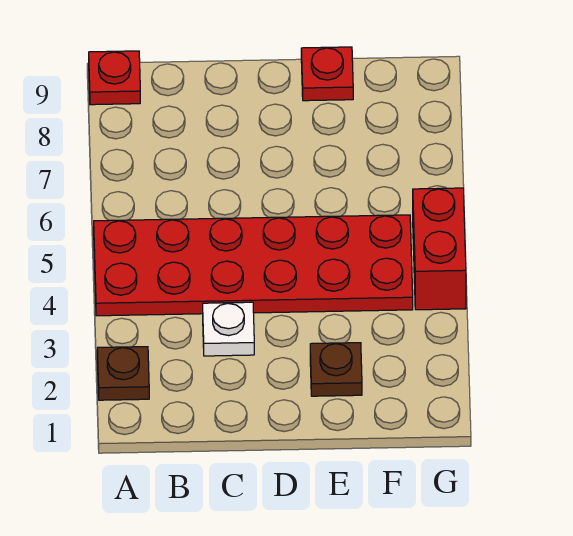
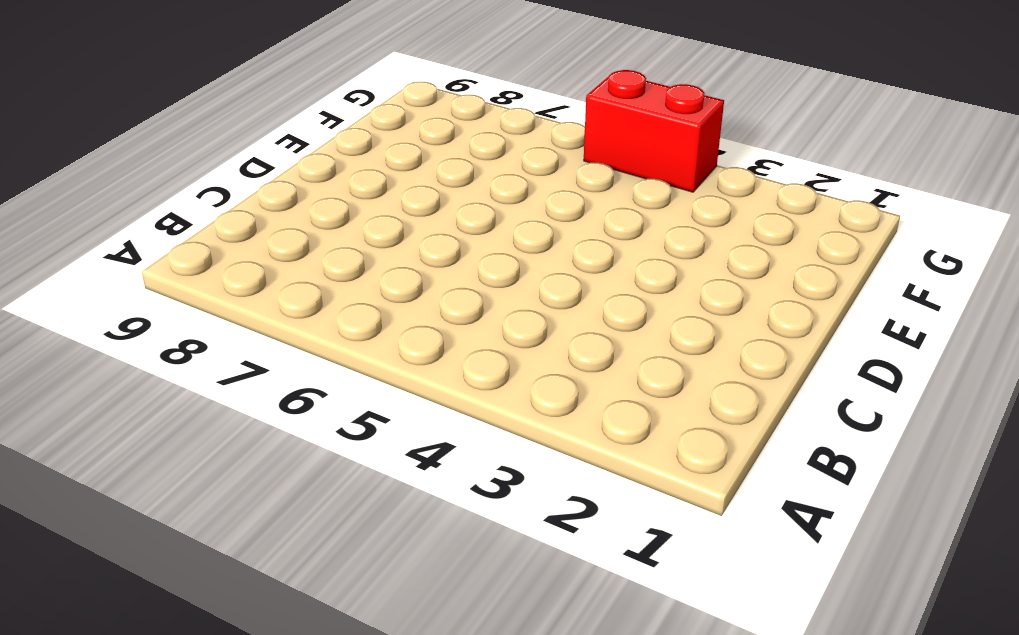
none -> brown plate A2 level 1
none -> red plate A4:F5 level 1

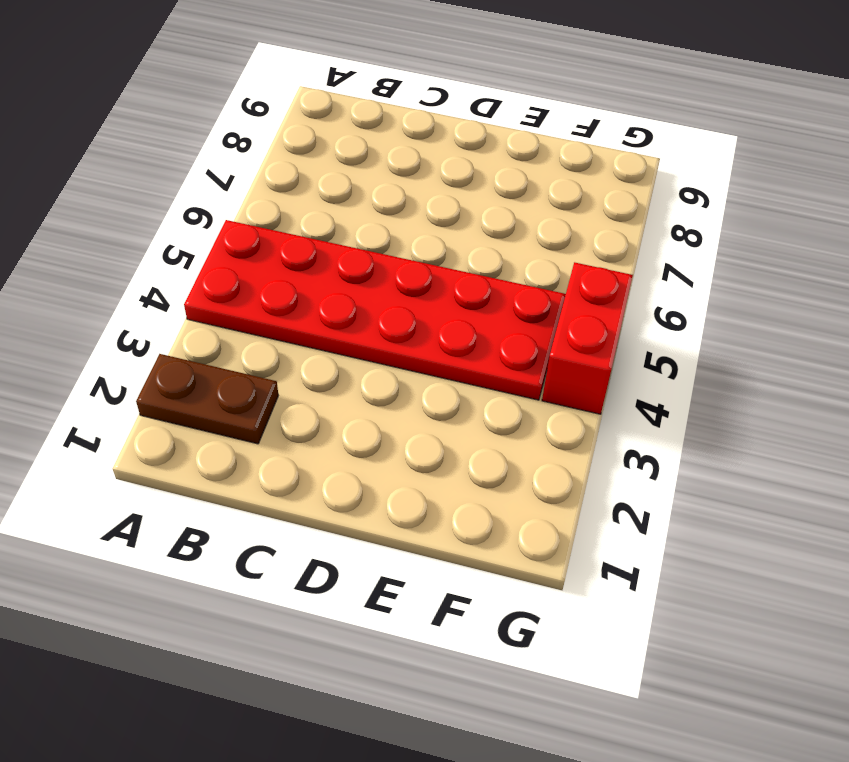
brown plate A2:B2 level 1 -> brown plate A2 level 1
none -> red plate A9 level 1
none -> white plate C3 level 1

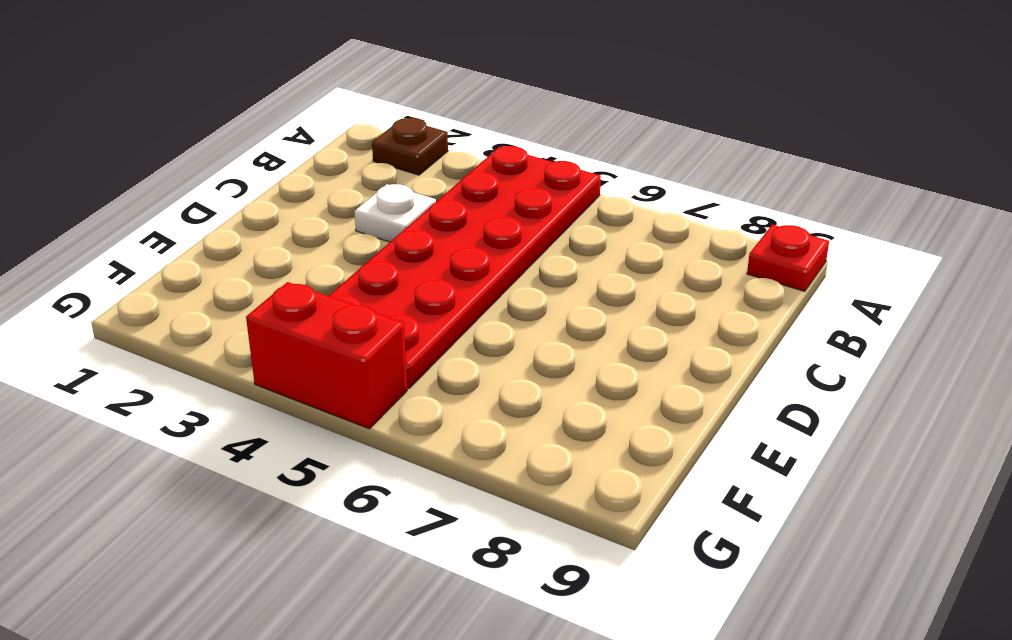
none -> brown plate E2 level 1
none -> red plate E9 level 1

